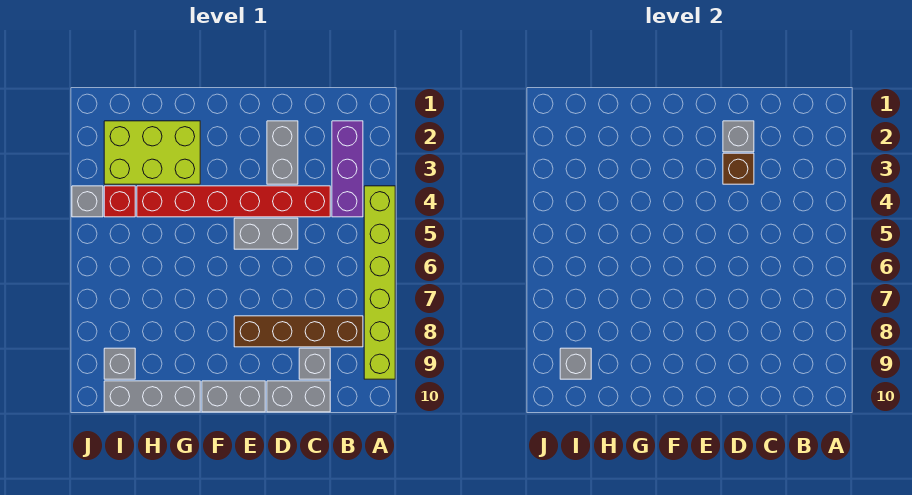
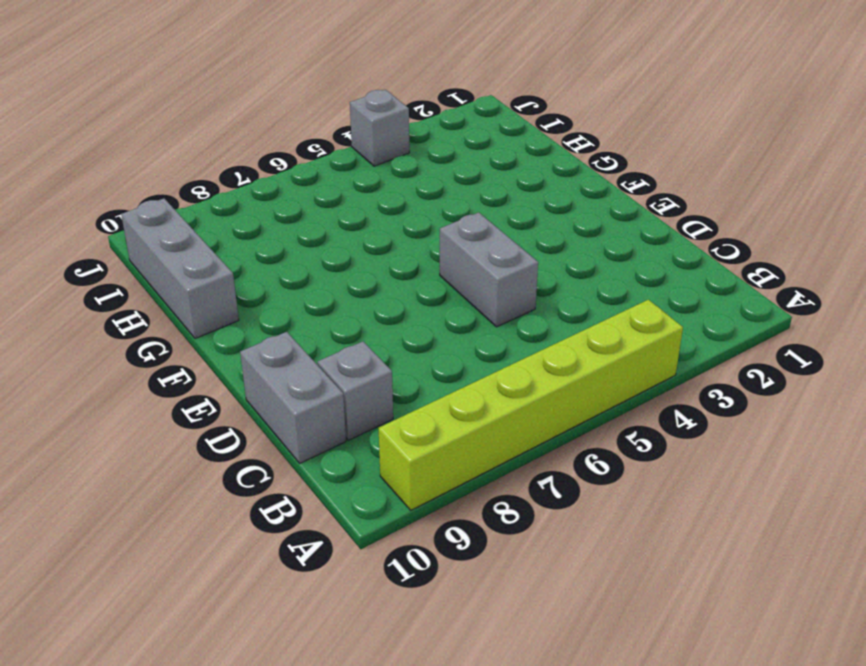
none -> purple brick B2:B4 level 1
none -> brown brick B8:E8 level 1
none -> red brick C4:H4 level 1

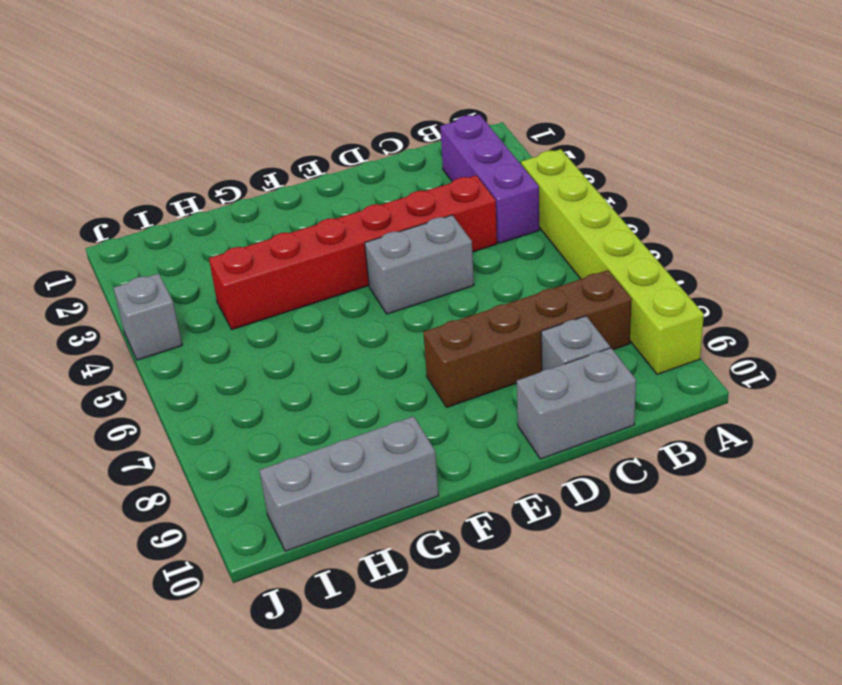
none -> grey brick D2:D3 level 1
none -> grey brick E10:F10 level 1
none -> lime brick G2:I3 level 1

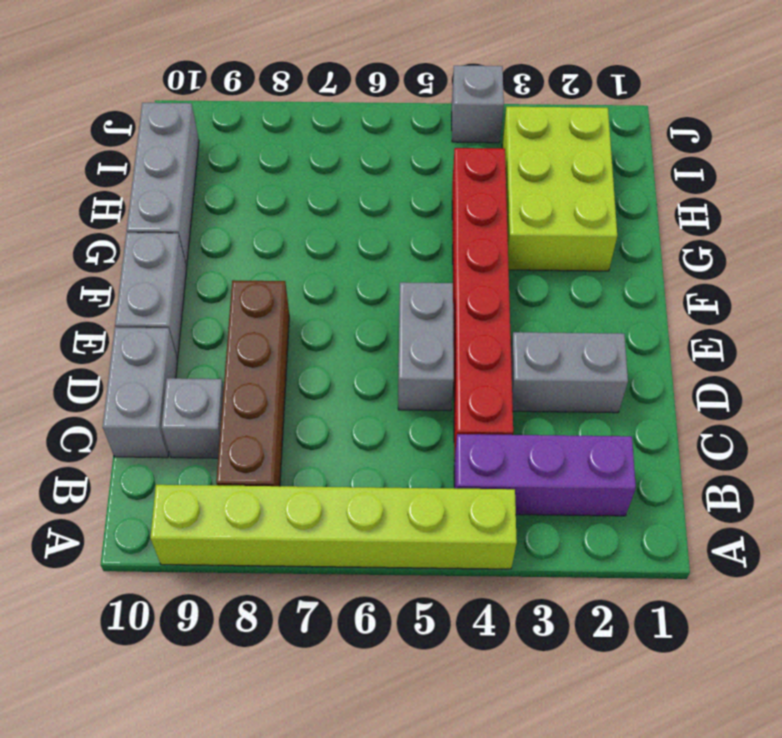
none -> red brick I4 level 1
none -> grey brick I9 level 1
none -> grey brick D2 level 2

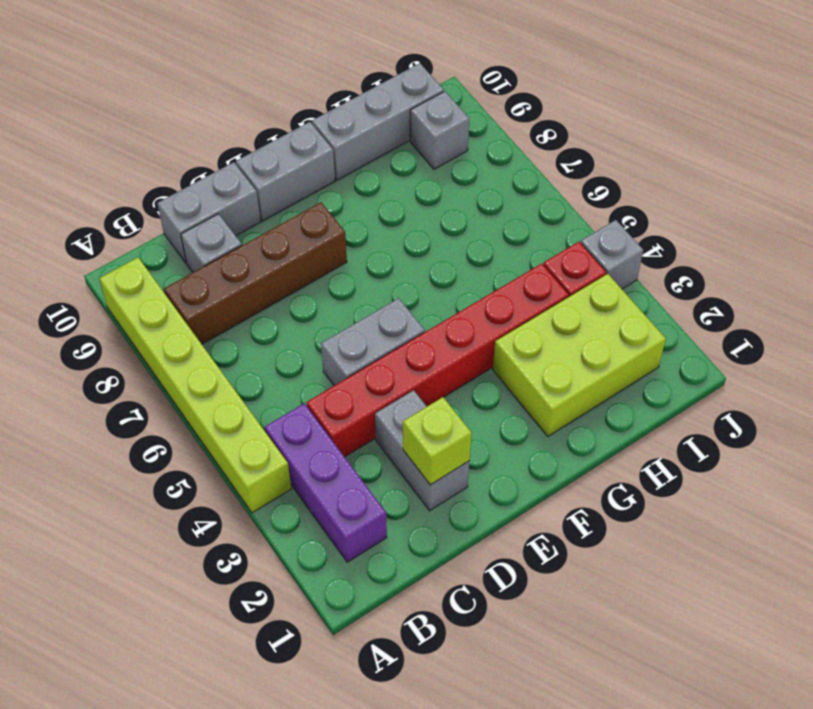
lime brick D2 level 2 -> grey brick D2 level 2
none -> brown brick D3 level 2
none -> grey brick I9 level 2

